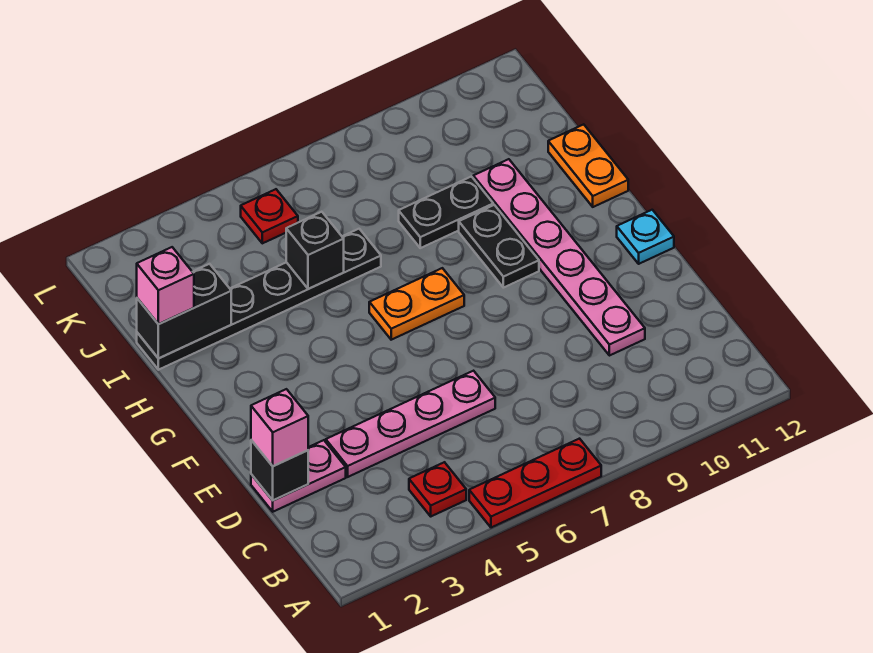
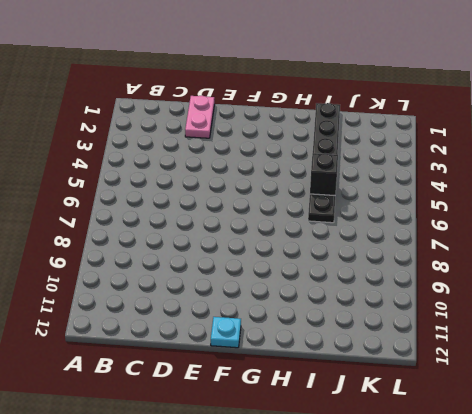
none -> red plate A5:A7 level 1
none -> red plate B4 level 1
none -> pink plate D3:D6 level 1

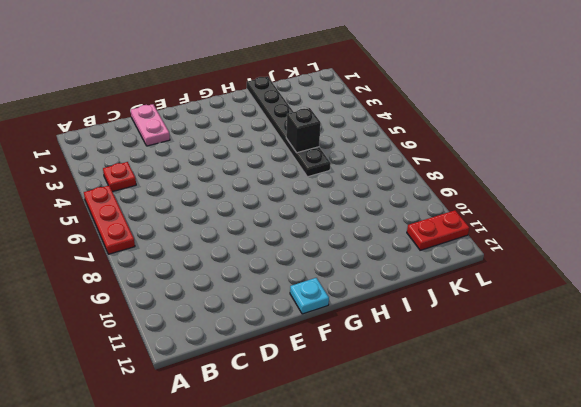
red plate K11:L11 level 1 -> none
none -> pink plate D3:D6 level 1
none -> pink plate D10:I10 level 1
none -> orange plate G6:G7 level 1

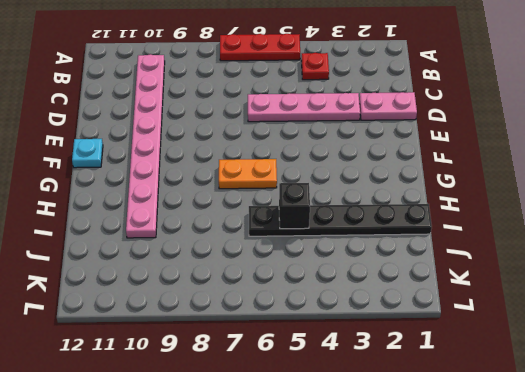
pink plate B10:I10 level 1 -> pink plate D10:I10 level 1
none -> black plate G9:H9 level 1
none -> orange plate H12:I12 level 1
none -> black plate I8:I9 level 1

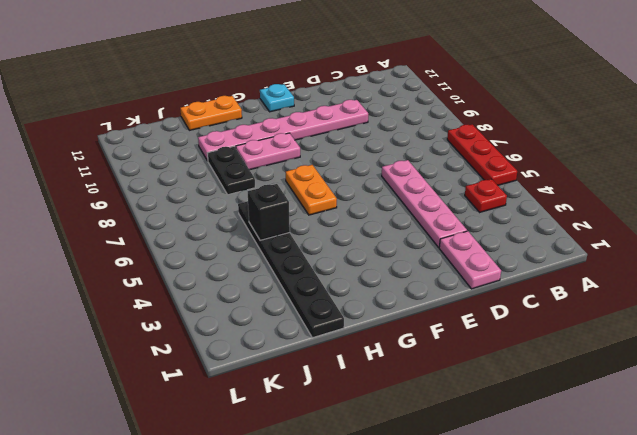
pink plate G9:H9 level 1 -> black plate G9:H9 level 1
none -> red plate K5 level 1
none -> black brick D1 level 2
none -> black brick I1:I2 level 2

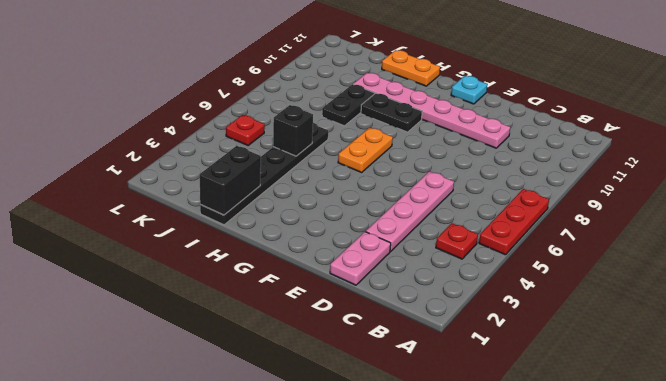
none -> black brick D1 level 2
none -> pink brick D1 level 3
none -> pink brick I1 level 3

